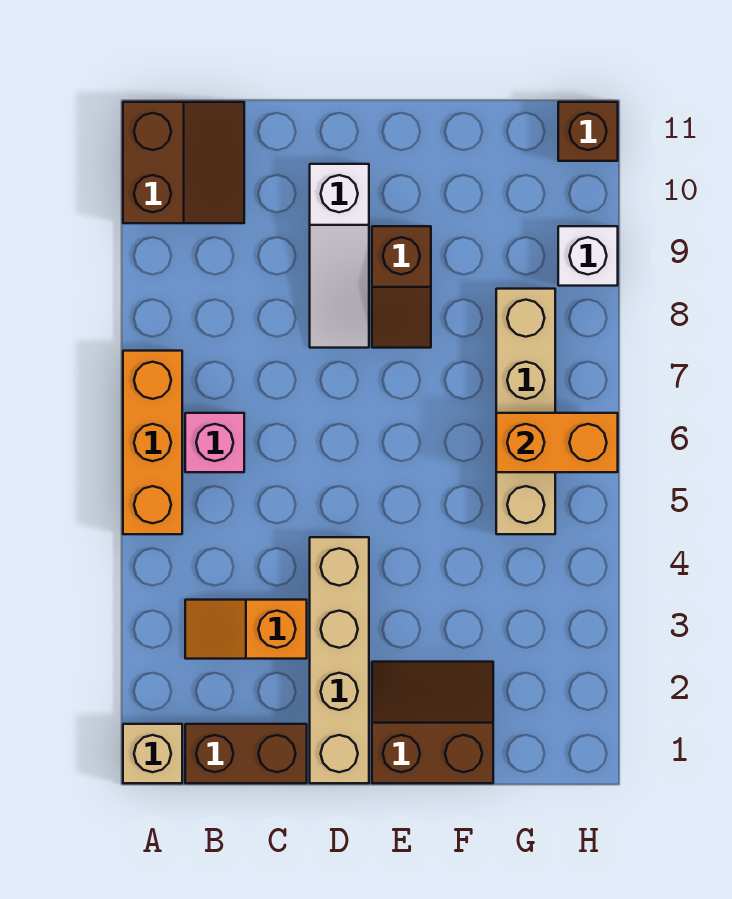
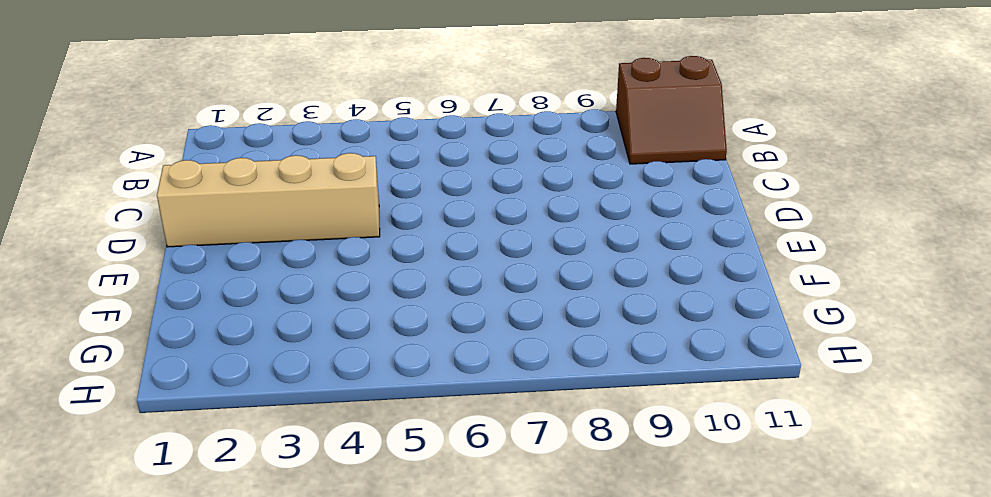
none -> tan brick A1 level 1
none -> orange brick A5:A7 level 1
none -> brown brick B1:C1 level 1

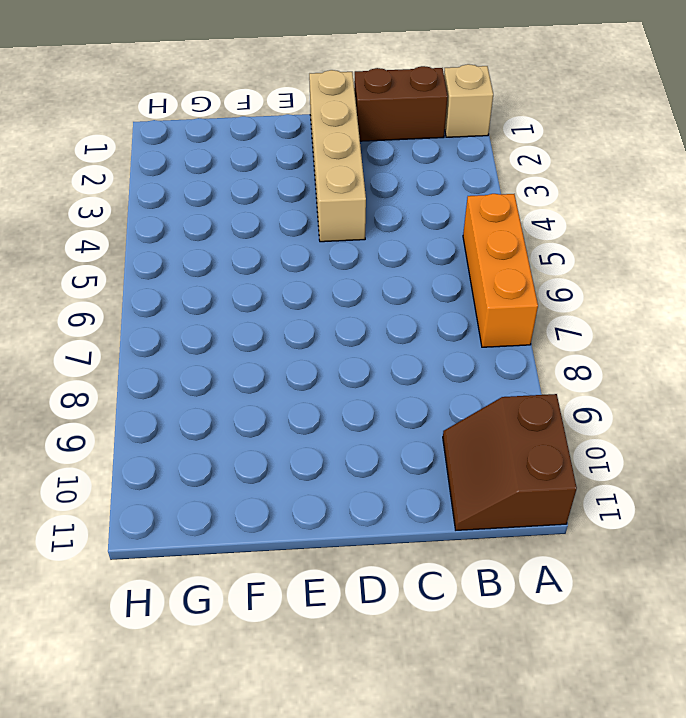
none -> orange slope B3:C3 level 1 top C
none -> pink brick B6 level 1
none -> white slope D8:D10 level 1 top 10

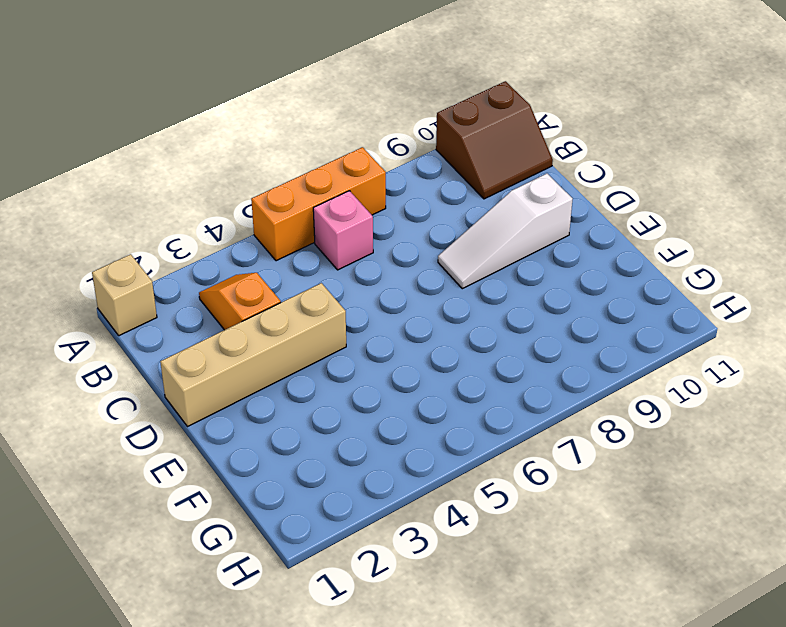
none -> brown brick B1:C1 level 1
none -> brown slope E1:F2 level 1 top 1
none -> brown slope E8:E9 level 1 top 9

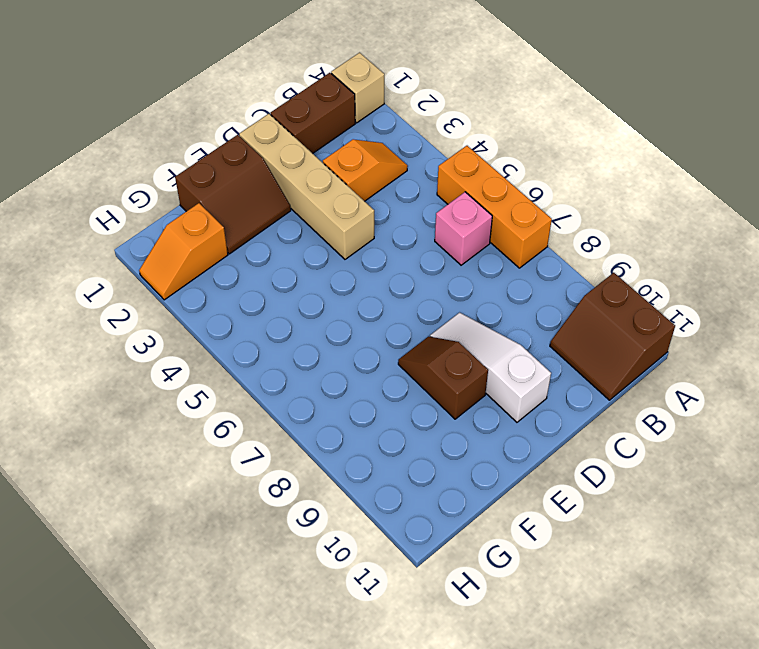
orange slope G2:H2 level 1 top G -> none
none -> tan brick G5:G8 level 1
none -> white brick H9 level 1
none -> brown brick H11 level 1

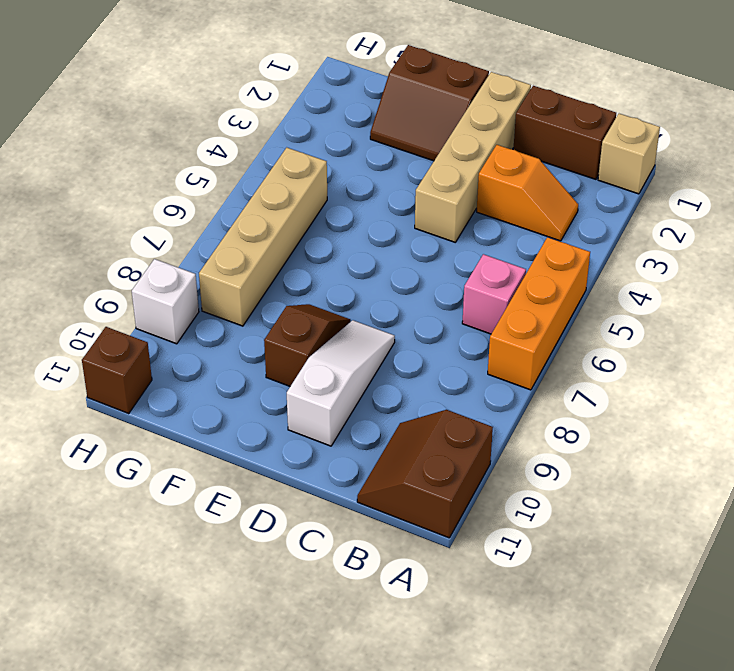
none -> orange brick G6:H6 level 2

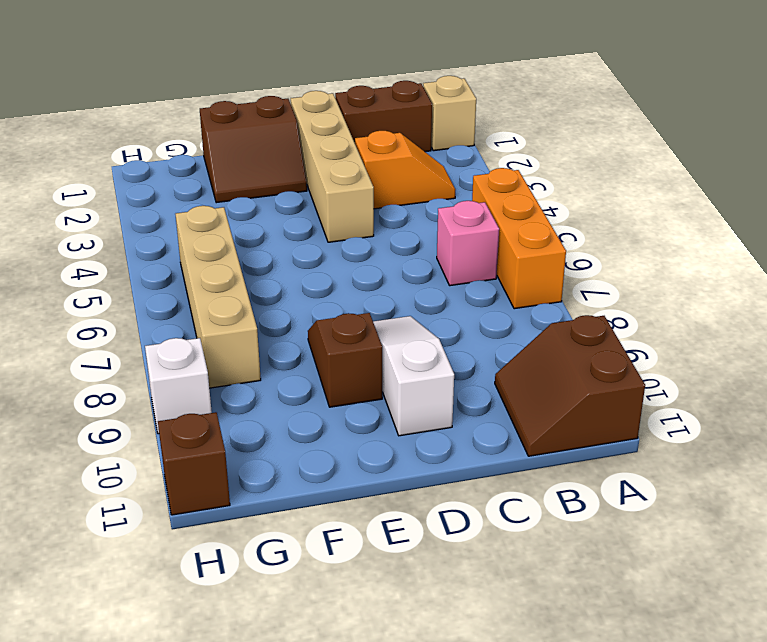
none -> orange brick G6:H6 level 2

